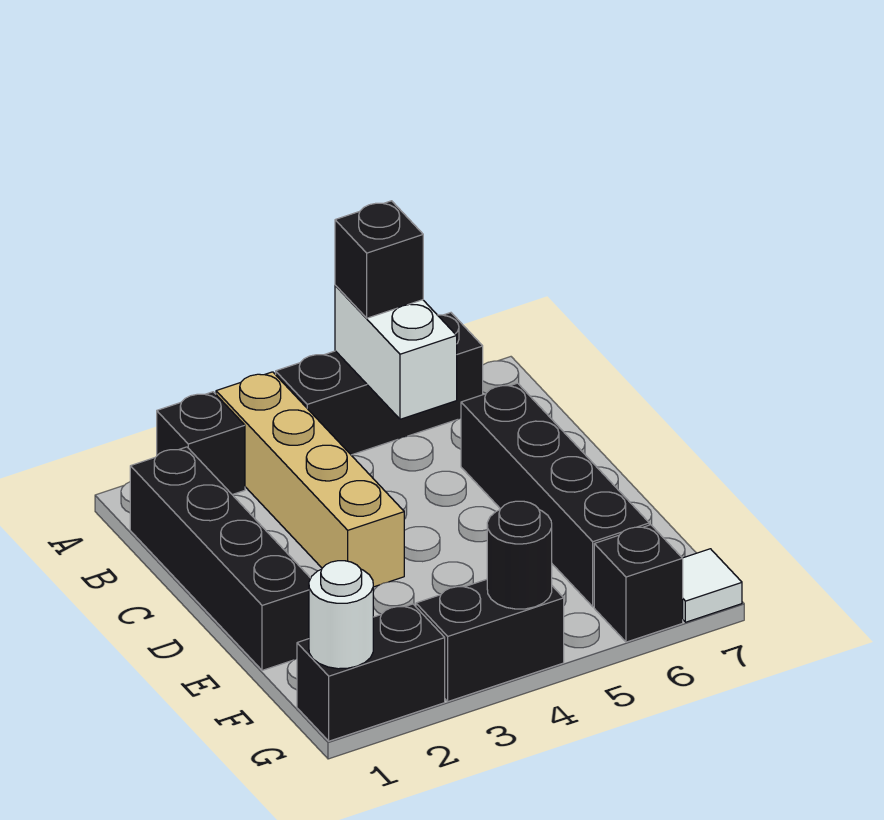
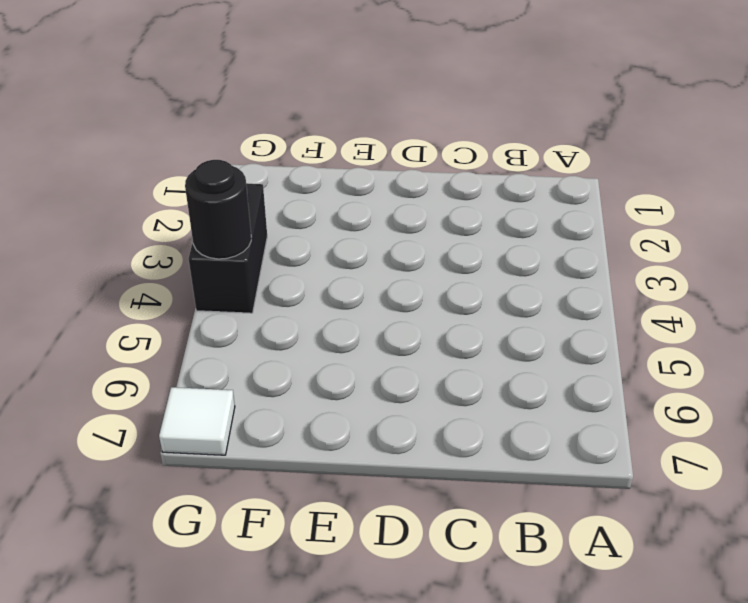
none -> black brick A2 level 1
none -> tan brick A3:D3 level 1
none -> black brick A4:A6 level 1

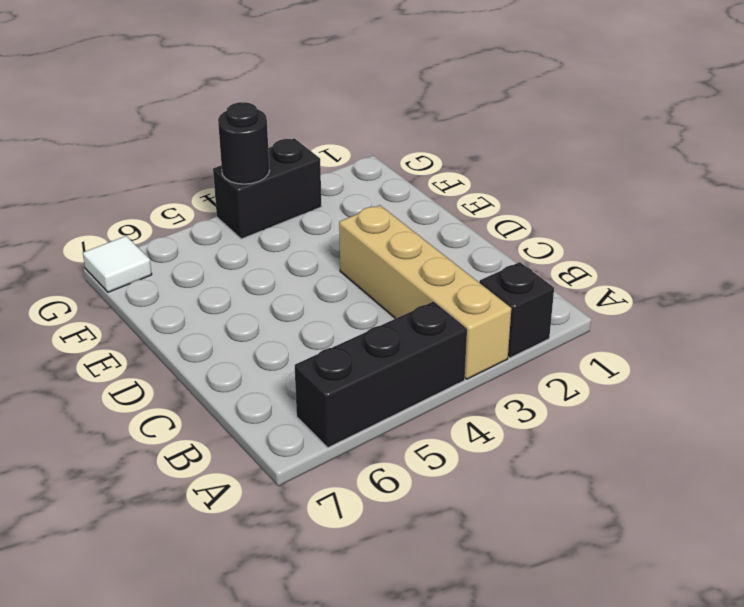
none -> black brick B1:E1 level 1
none -> black brick C6:F6 level 1
none -> black brick G1:G2 level 1

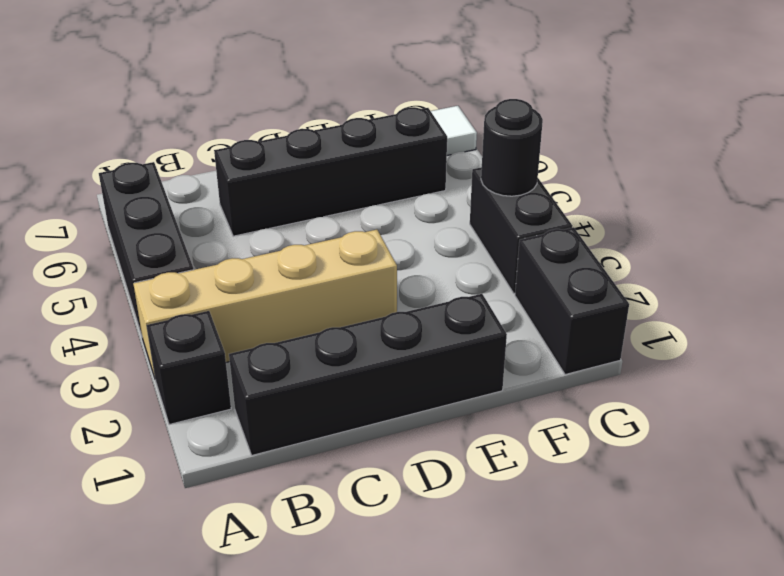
none -> black brick G6 level 1
none -> white brick A5:B5 level 2
none -> white round brick G1 level 2

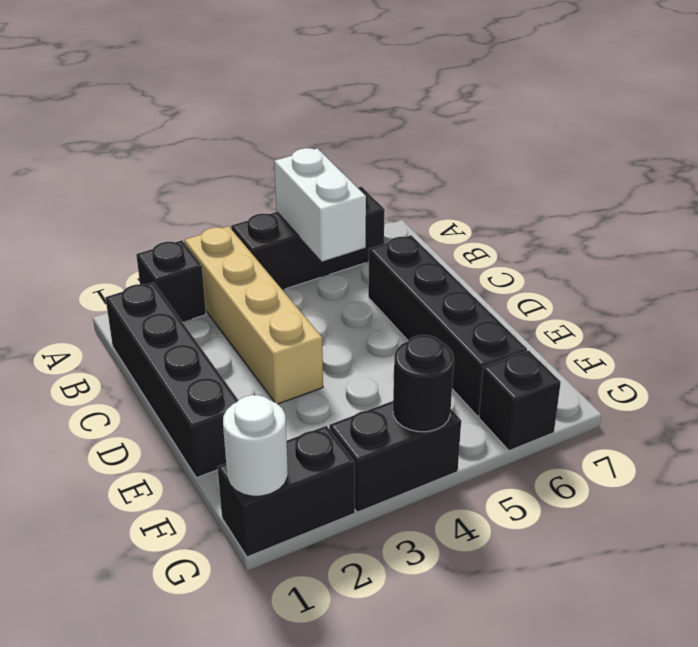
none -> white tile G7 level 1
none -> black brick A5 level 3

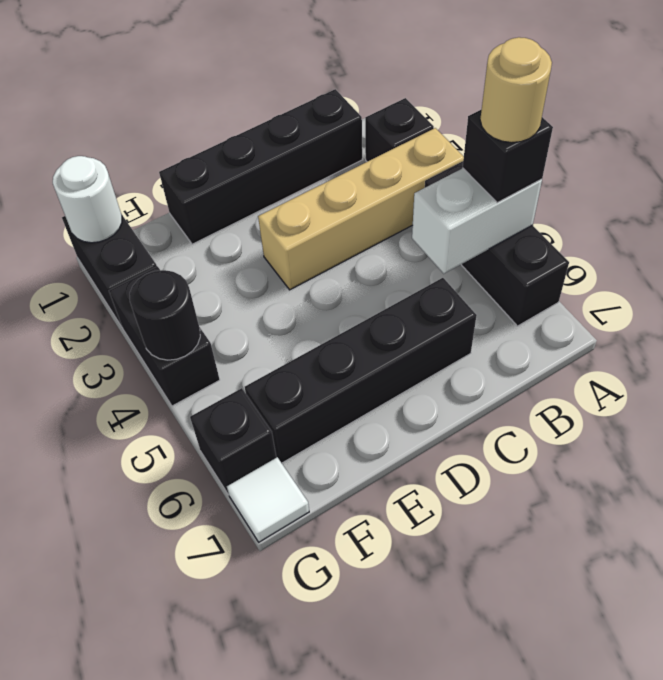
tan round brick A5 level 4 -> none

